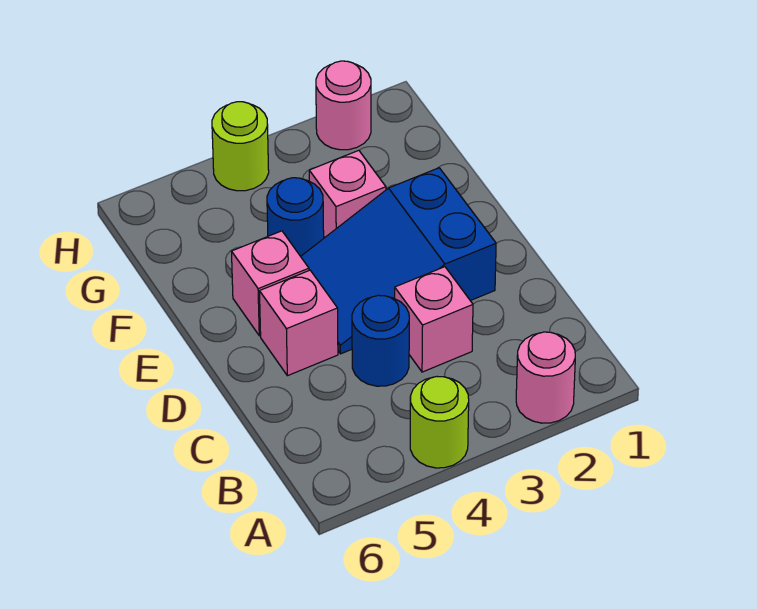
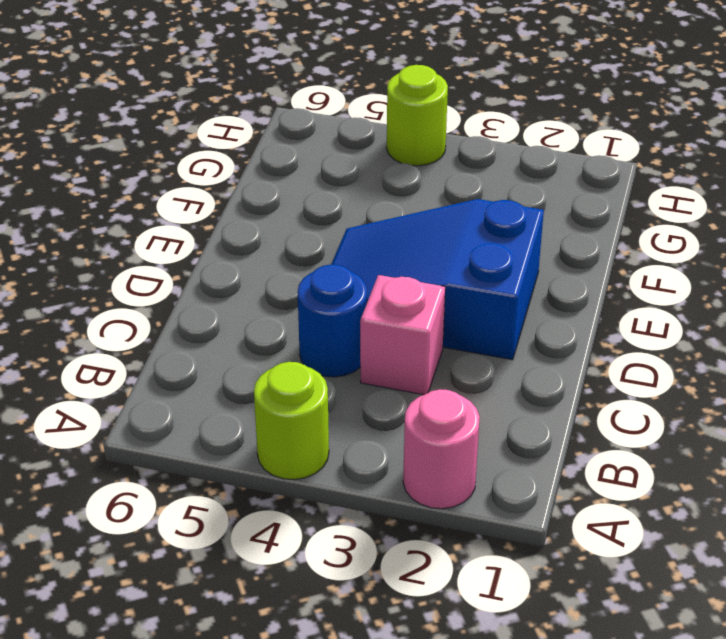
none -> pink brick D5 level 1
none -> pink brick E5 level 1

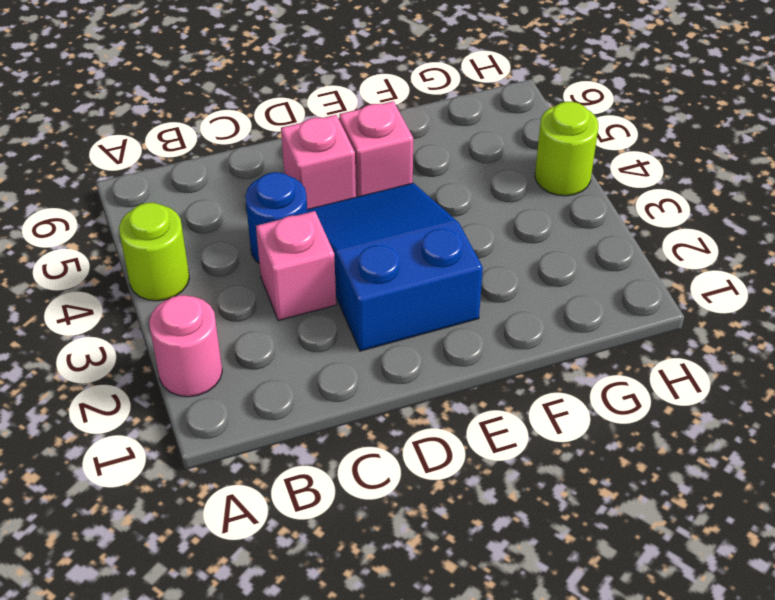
none -> pink brick F3 level 1
none -> blue round brick F4 level 1

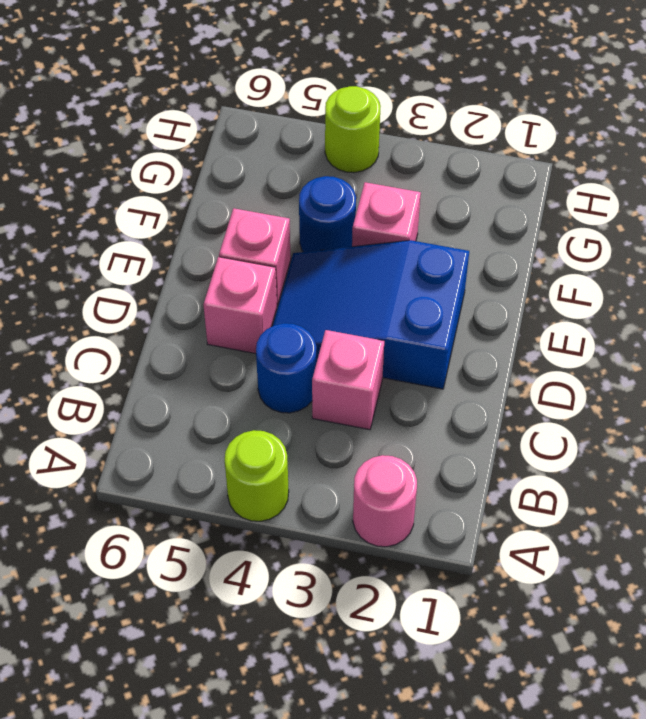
none -> pink round brick H2 level 1

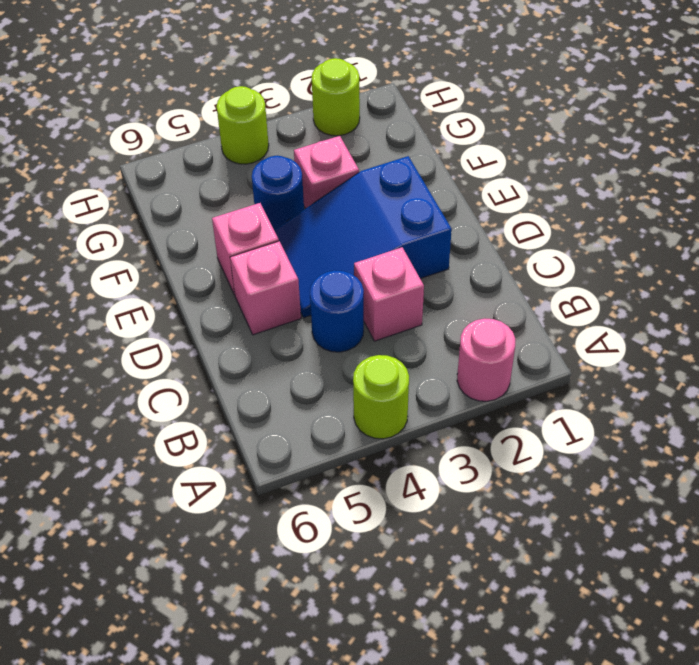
lime round brick H2 level 1 -> pink round brick H2 level 1

